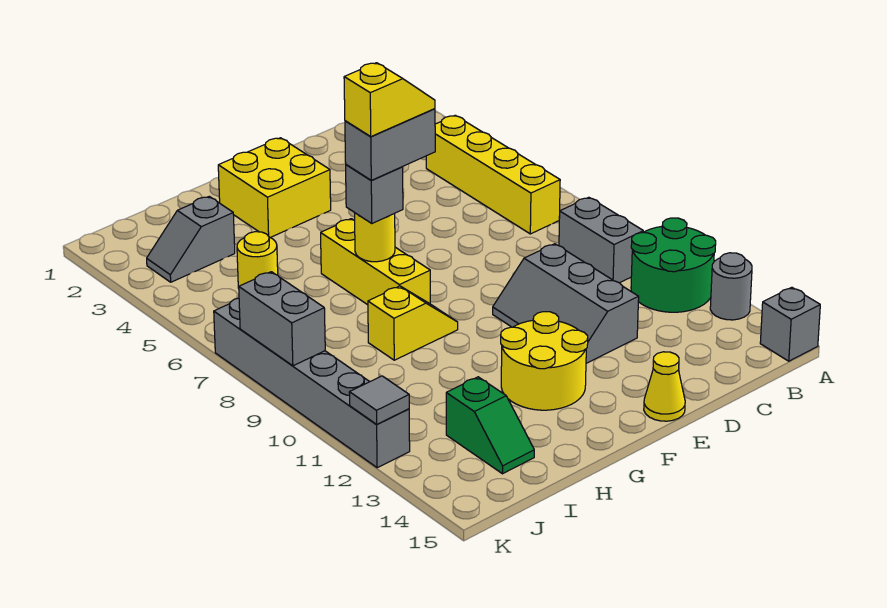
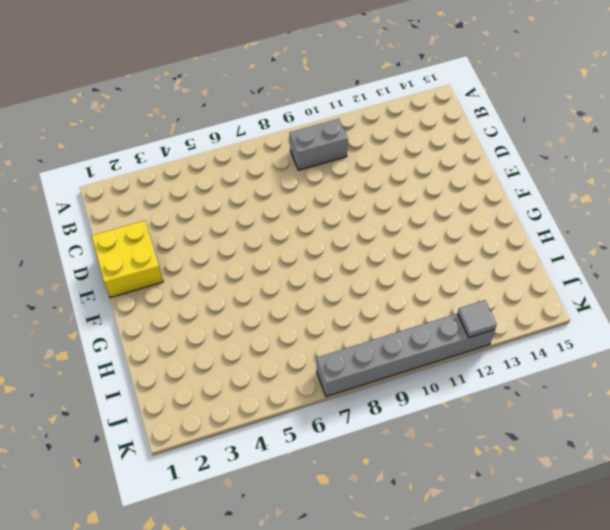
yellow brick D1:E2 level 1 -> yellow brick F2:G3 level 1
none -> green round brick A11:B12 level 1
none -> grey round brick A13 level 1
none -> grey brick A15 level 1

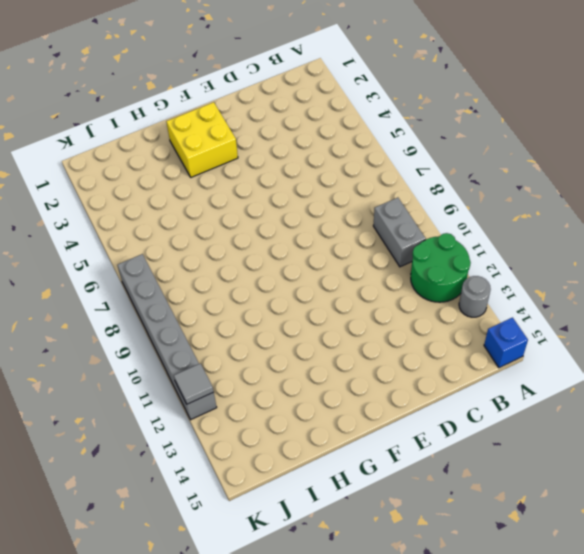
blue brick A15 level 1 -> grey brick A15 level 1
none -> yellow brick B4:B7 level 1
none -> grey slope D10:E12 level 1 top D
none -> yellow cone E15 level 1

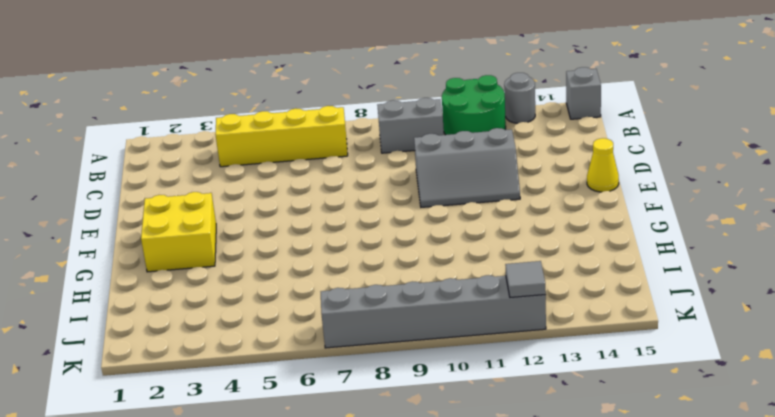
none -> yellow round brick F12:G13 level 1
none -> yellow brick G6:G8 level 1
none -> yellow slope G9:H9 level 1 top H

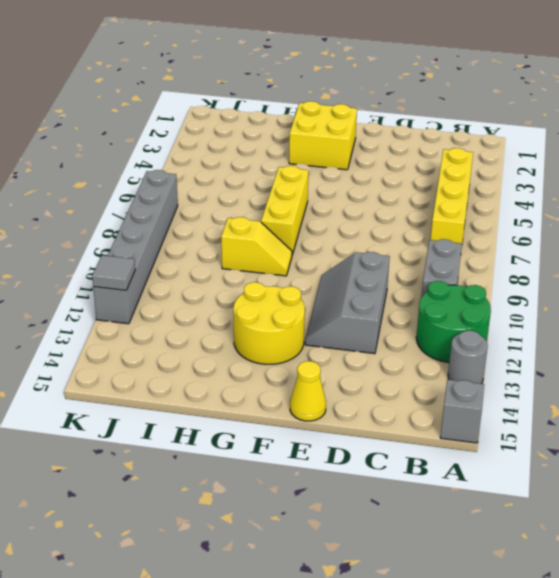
none -> grey slope I3:J3 level 1 top I
none -> yellow round brick I5 level 1
none -> green slope I13:I14 level 1 top 13

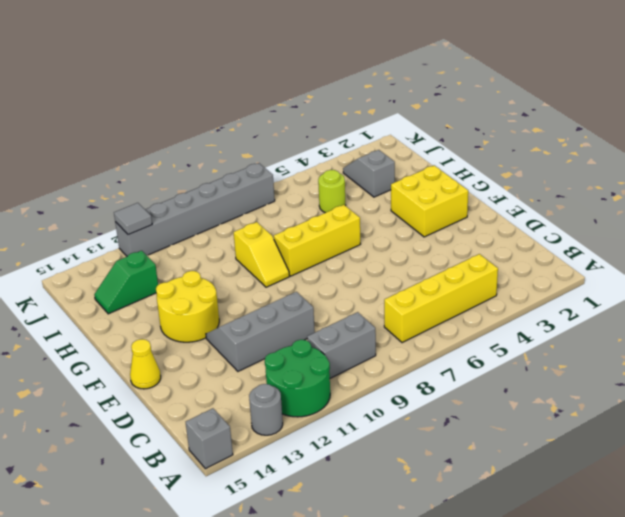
lime round brick I5 level 1 -> yellow round brick I5 level 1
none -> yellow round brick G7 level 2
none -> grey brick K8:K9 level 2
none -> grey brick G7 level 3

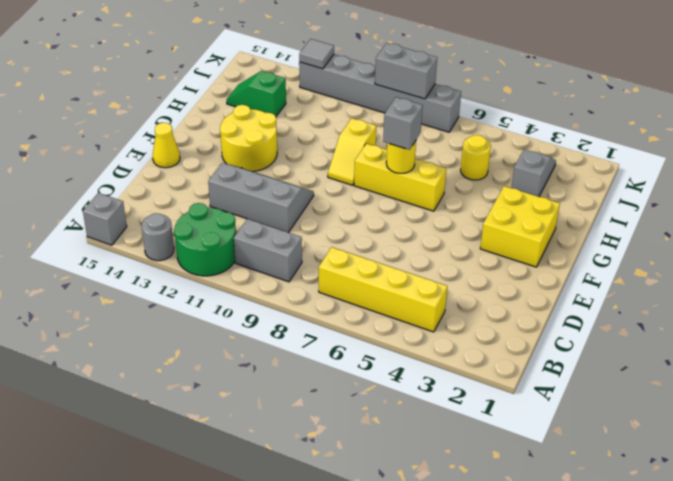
none -> grey brick F7:G7 level 4
none -> yellow slope F7:G7 level 5 top G

